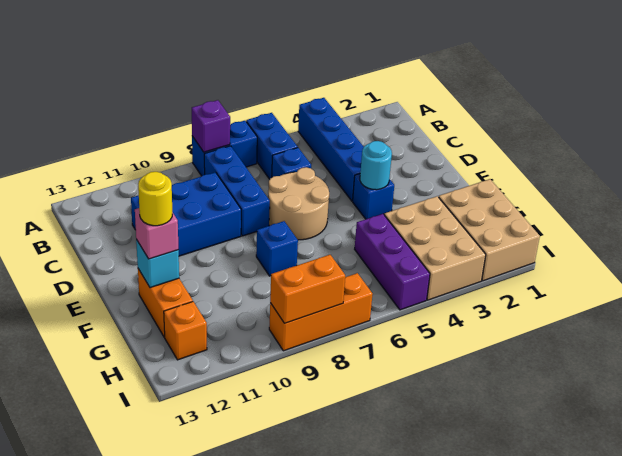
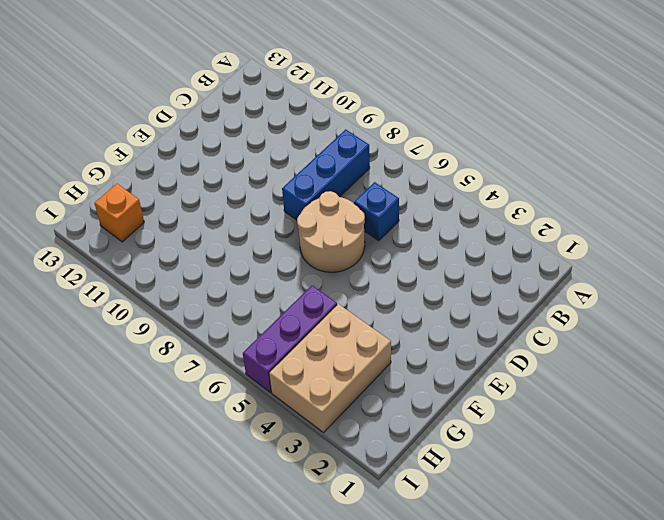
none -> blue brick A4:D4 level 1
none -> blue brick A6:B6 level 1
none -> blue brick A7:A8 level 1

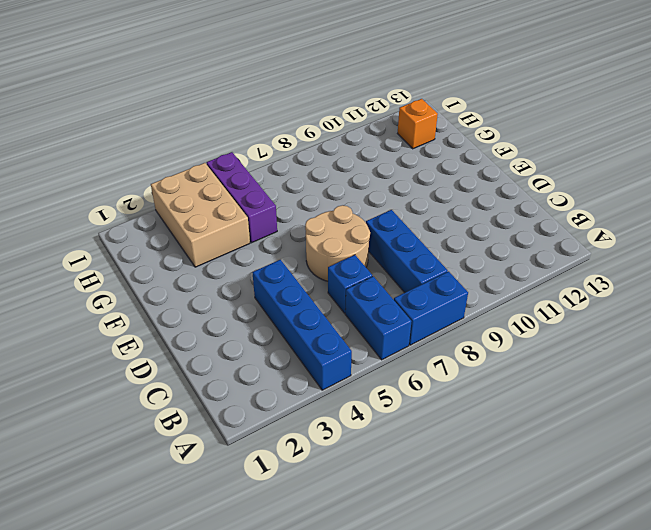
none -> blue brick C9:D11 level 1
none -> blue brick E4 level 1
none -> blue brick F8 level 1

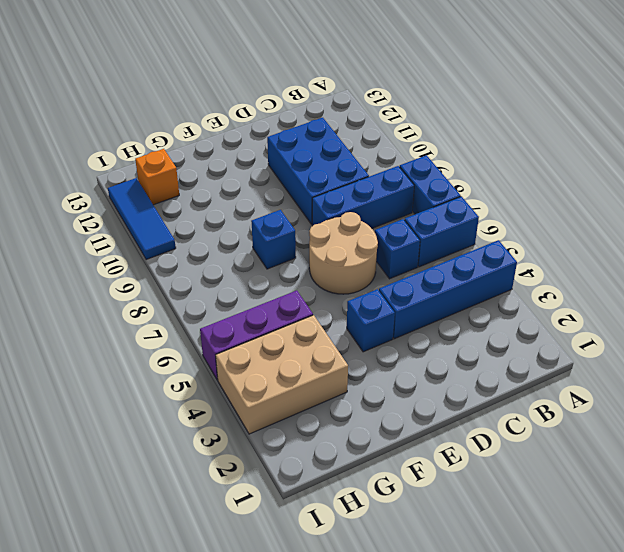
blue tile I10:I12 level 1 -> none
none -> orange brick F12:G12 level 1
none -> tan brick G1:I2 level 1
none -> orange brick I7:I9 level 1

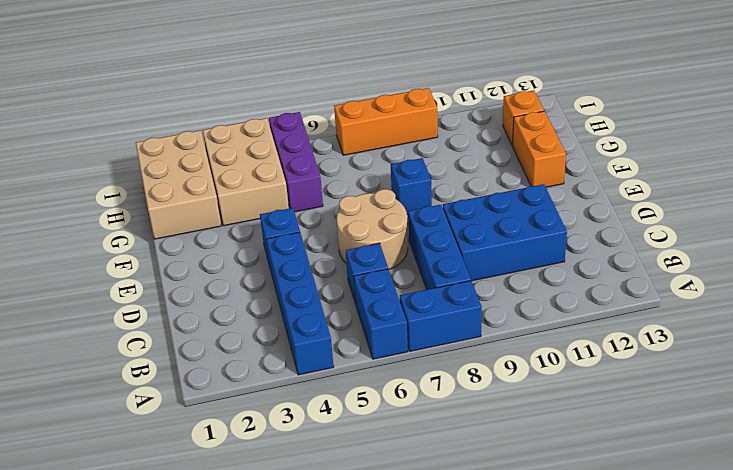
none -> purple brick A8 level 2
none -> cyan round brick E4 level 2
none -> cyan brick F12 level 2

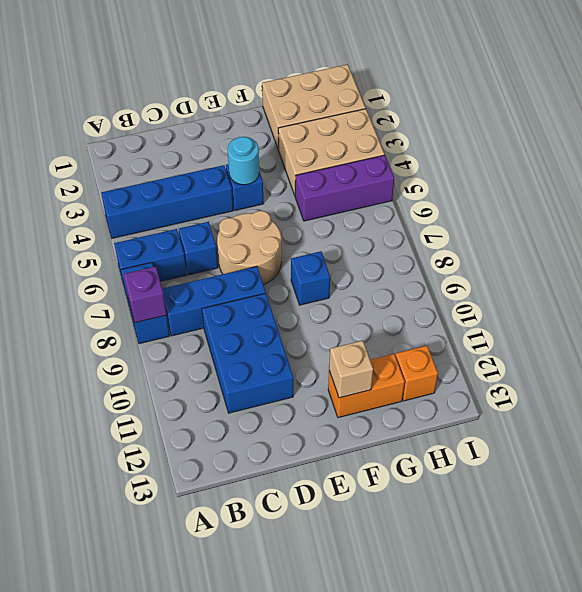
tan brick F12 level 2 -> cyan brick F12 level 2
none -> orange brick I7:I9 level 1
none -> orange brick I8:I9 level 2
none -> pink brick F12 level 3

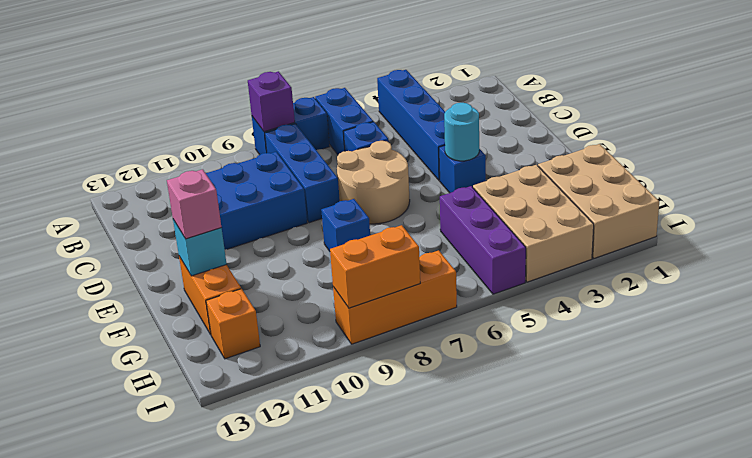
none -> yellow round brick F12 level 4

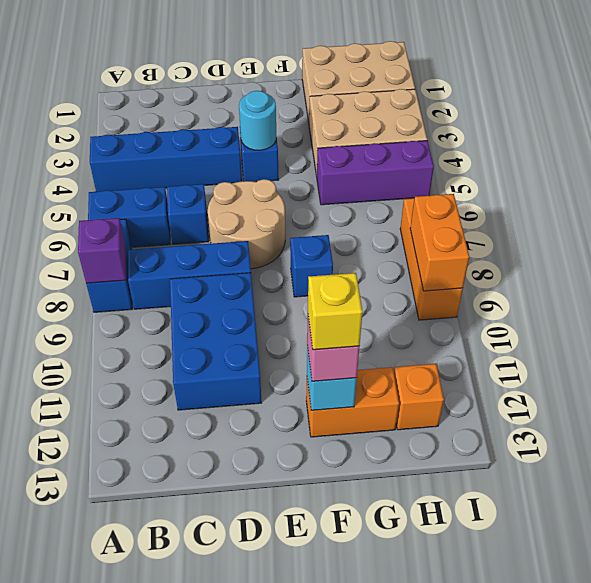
yellow brick F12 level 4 -> yellow round brick F12 level 4

